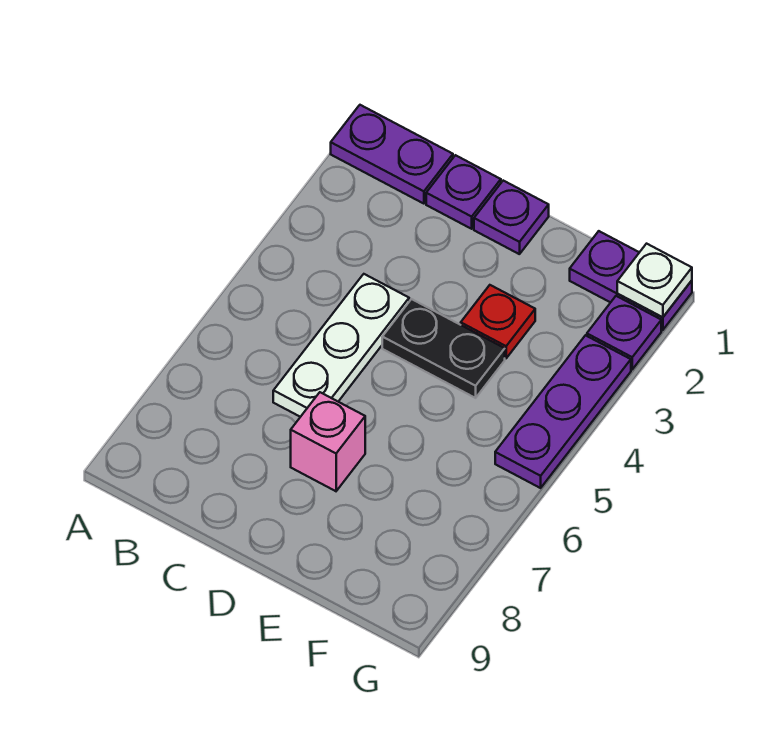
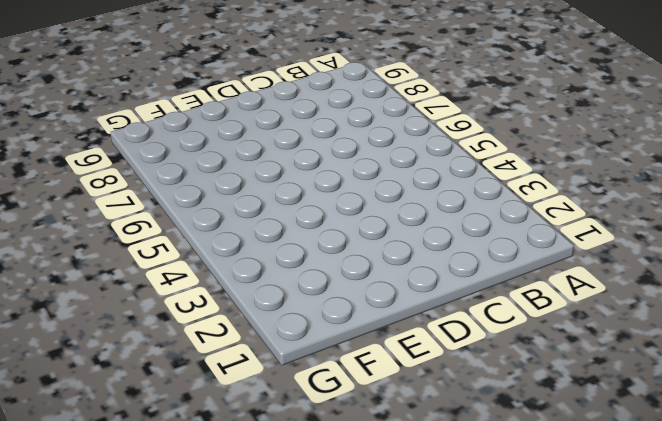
none -> purple plate A1:B1 level 1
none -> purple plate C1 level 1

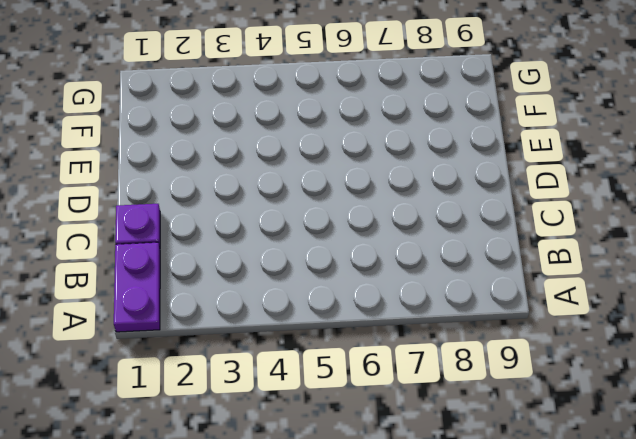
none -> white plate C4:C6 level 1
none -> purple plate D1 level 1

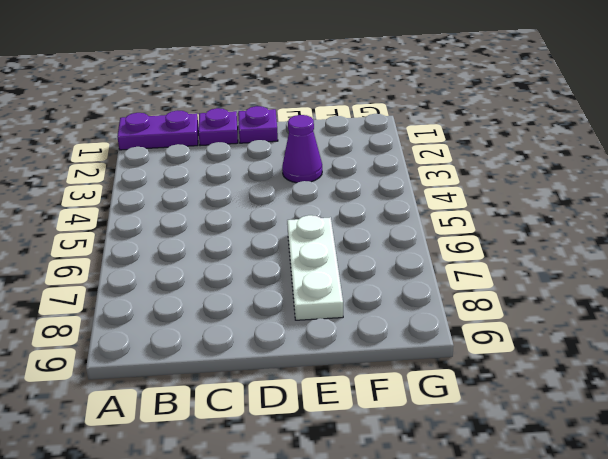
purple cone E3 level 1 -> red plate E3 level 1
white plate E6:E8 level 1 -> white plate C4:C6 level 1
none -> black plate D4:E4 level 1
none -> pink brick D7 level 1

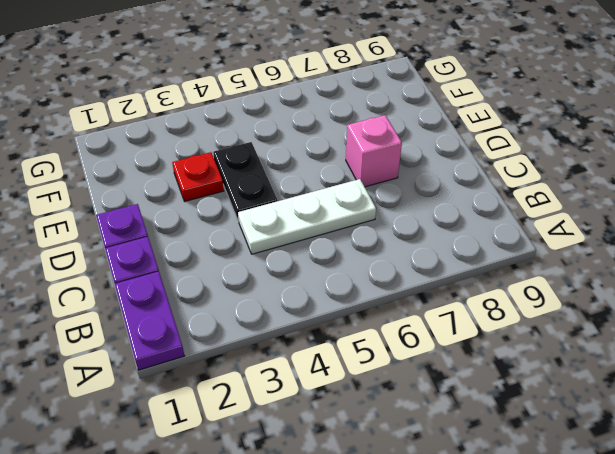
none -> purple plate F1:G1 level 1
none -> purple plate G2 level 1

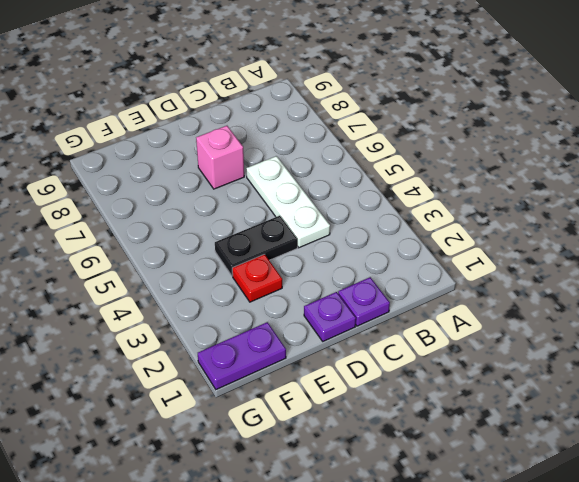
none -> purple plate A1:B1 level 1
none -> purple plate G2 level 1

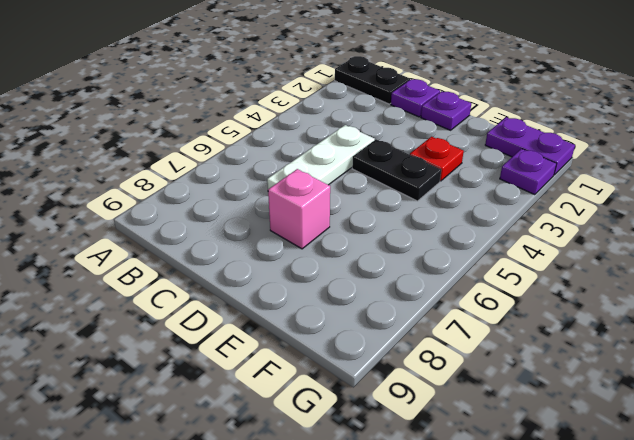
black plate A1:B1 level 1 -> purple plate A1:B1 level 1
none -> purple plate G3:G5 level 1
none -> white plate G1 level 2

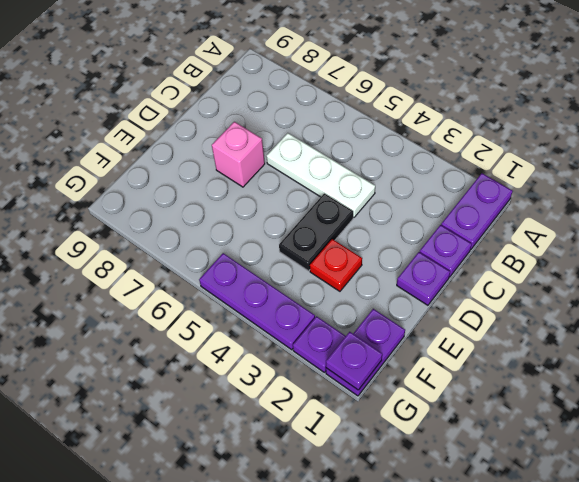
purple plate G1 level 2 -> white plate G1 level 2

